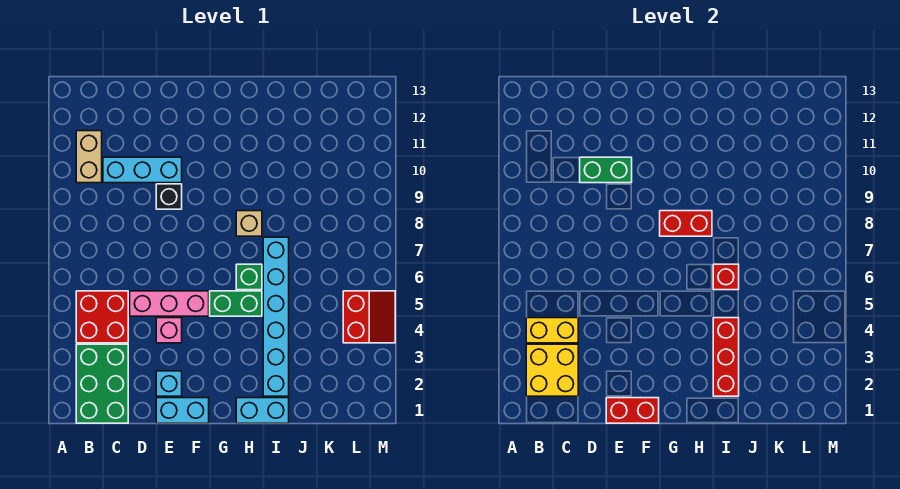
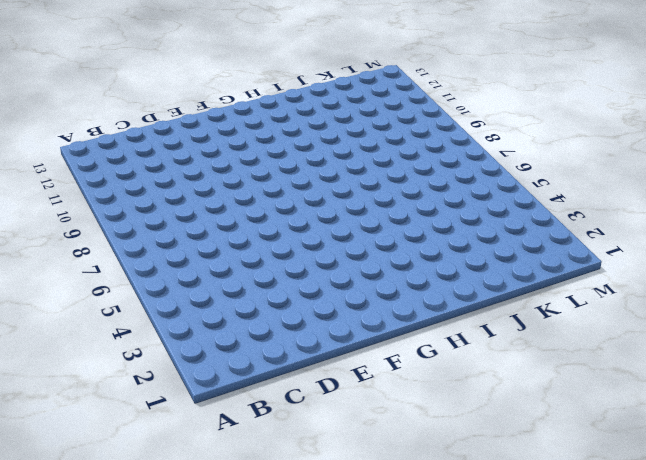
none -> green brick B1:C3 level 1
none -> red brick B4:C5 level 1
none -> tan brick B10:B11 level 1

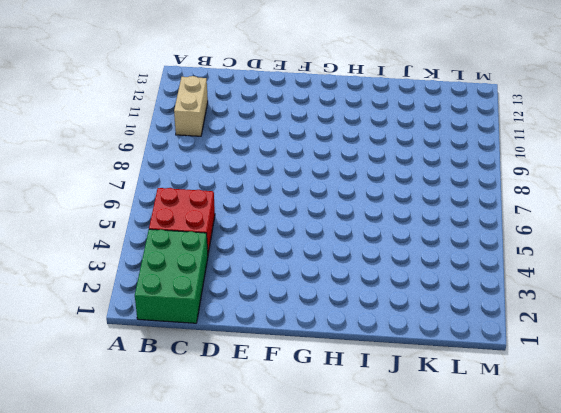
none -> cyan brick C10:E10 level 1
none -> pink brick D5:F5 level 1
none -> cyan brick E1:F1 level 1

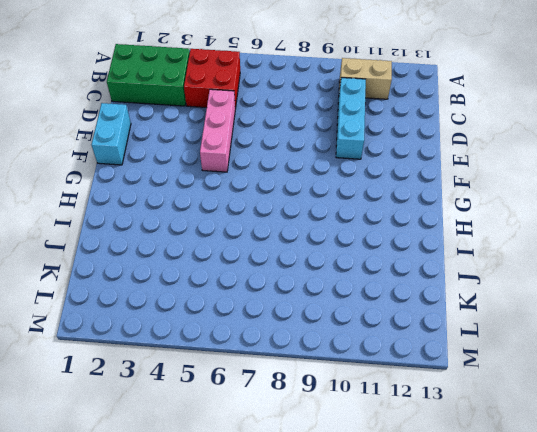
none -> cyan brick E2 level 1
none -> pink brick E4 level 1
none -> black brick E9 level 1

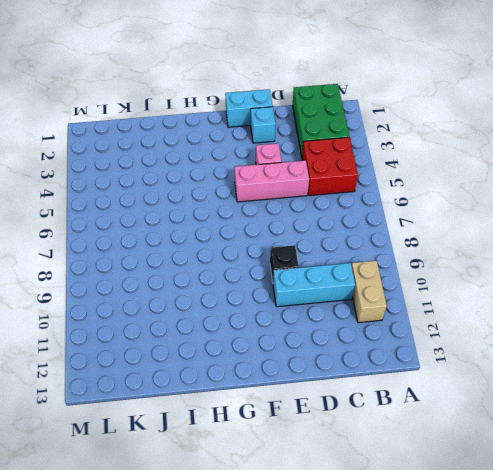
none -> green brick G5:H5 level 1
none -> cyan brick H1:I1 level 1
none -> green brick H6 level 1

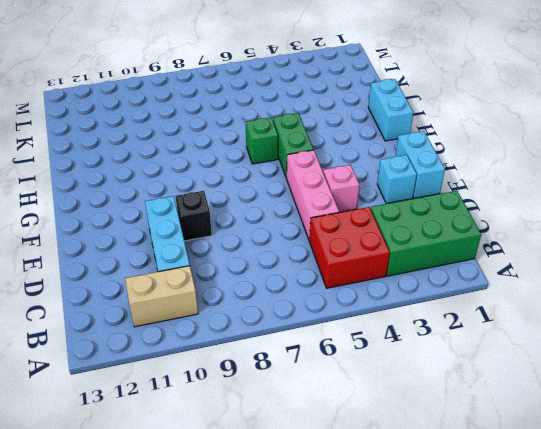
none -> tan brick H8 level 1
none -> cyan brick I2:I7 level 1
none -> red slope L4:M5 level 1 top L

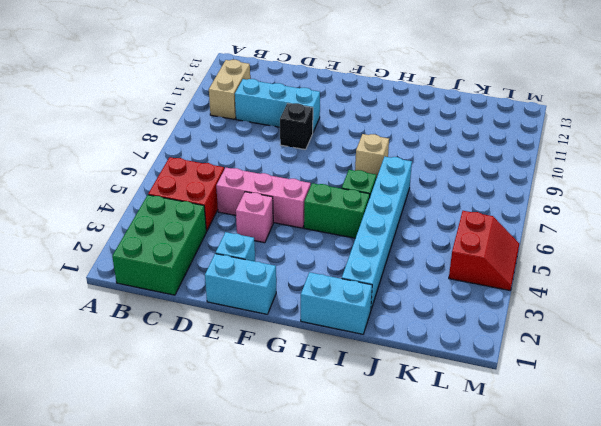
none -> yellow brick B2:C3 level 2
none -> yellow brick B4:C4 level 2
none -> green brick D10:E10 level 2

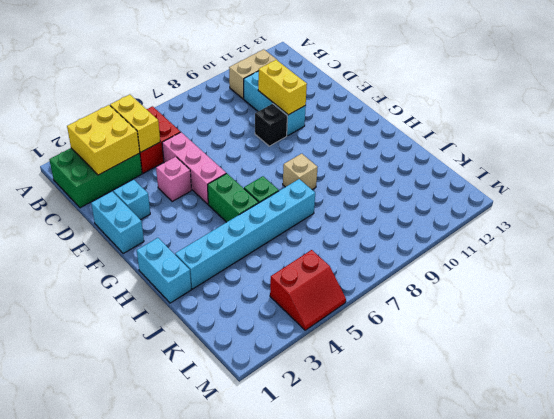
yellow brick D10:E10 level 2 -> green brick D10:E10 level 2
none -> red brick E1:F1 level 2
none -> red brick G8:H8 level 2
none -> red brick I2:I4 level 2

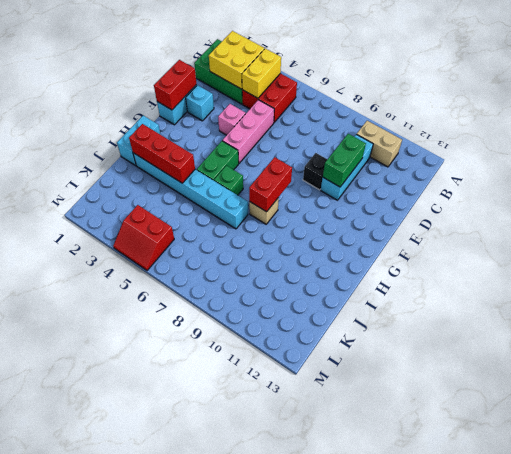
none -> red brick I6 level 2

